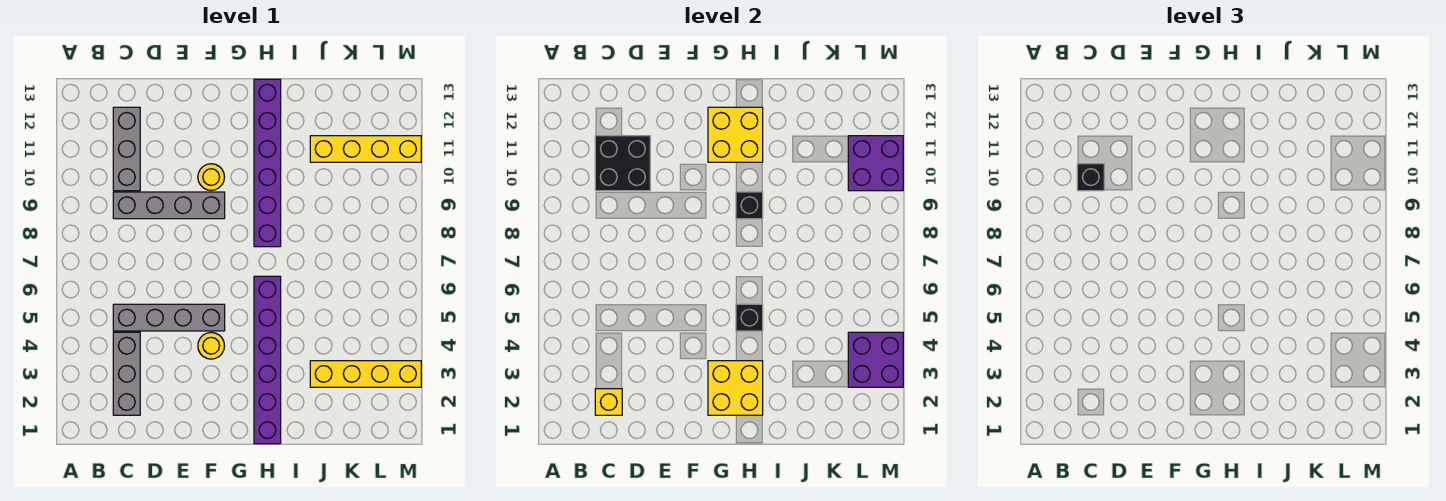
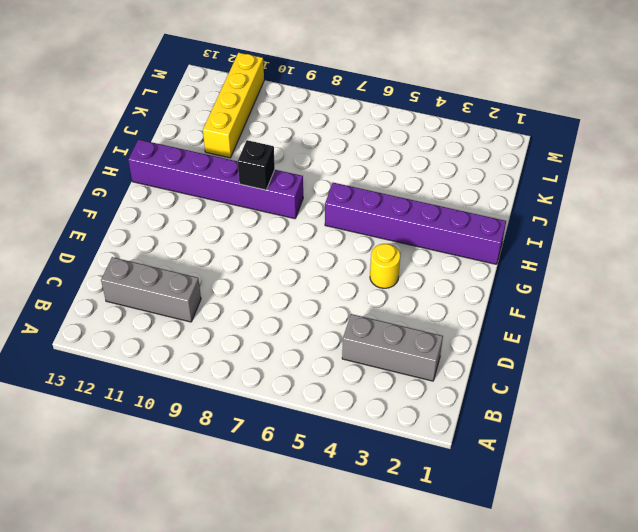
none -> grey brick C5:F5 level 1
none -> grey brick C9:F9 level 1
none -> yellow round brick F10 level 1

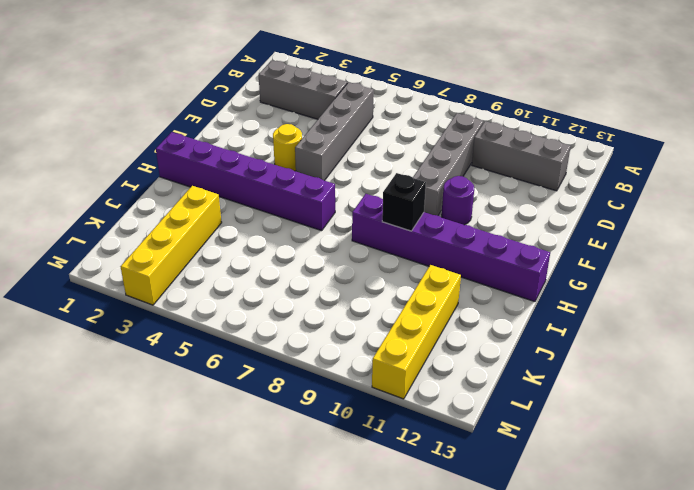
purple round brick F10 level 1 -> yellow round brick F10 level 1
none -> yellow brick C2 level 2
none -> black brick C10:D11 level 2
none -> yellow brick G2:H3 level 2

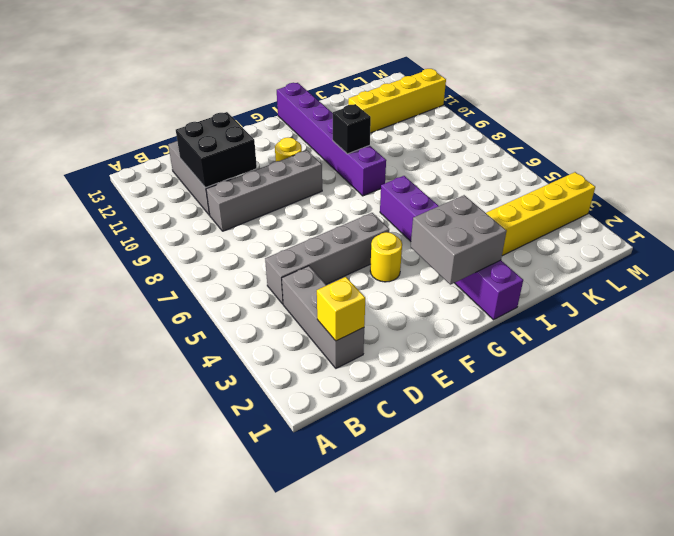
grey brick G2:H3 level 2 -> yellow brick G2:H3 level 2
none -> yellow brick G11:H12 level 2
none -> black brick H5 level 2
none -> purple brick L3:M4 level 2

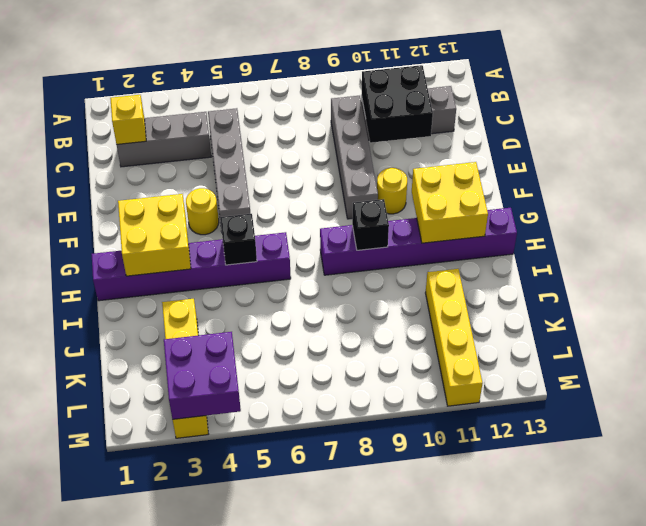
none -> purple brick L10:M11 level 2
none -> black brick C10 level 3

